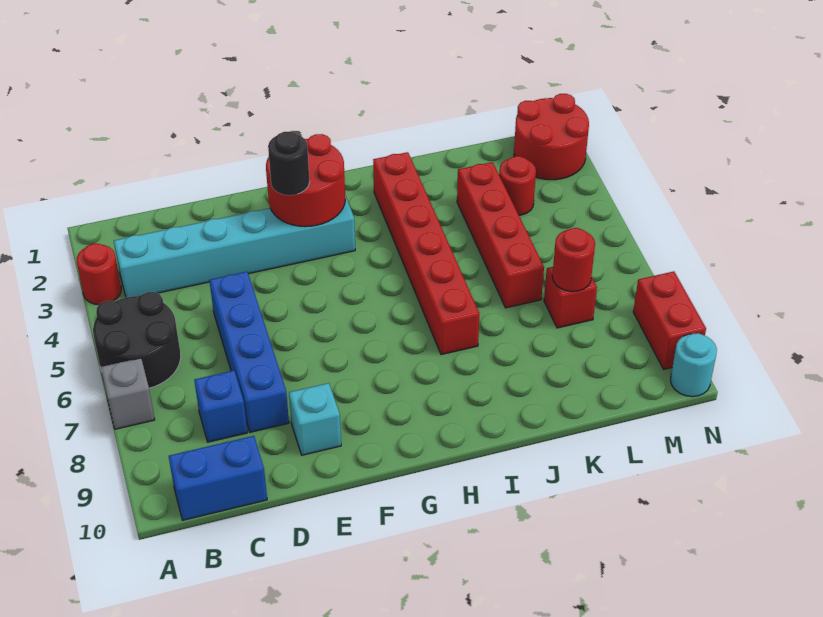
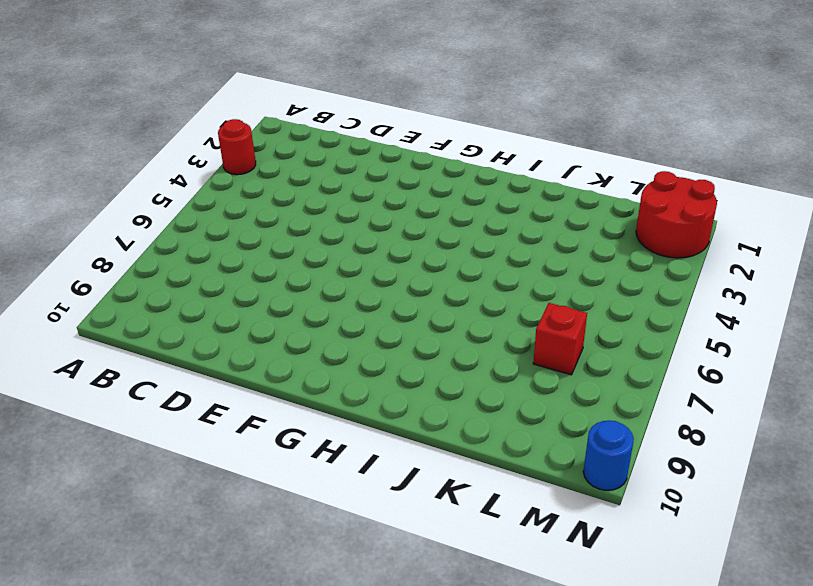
blue round brick N10 level 1 -> cyan round brick N10 level 1
none -> black round brick A5:B6 level 1
none -> grey brick A7 level 1
none -> cyan brick B3:G3 level 1

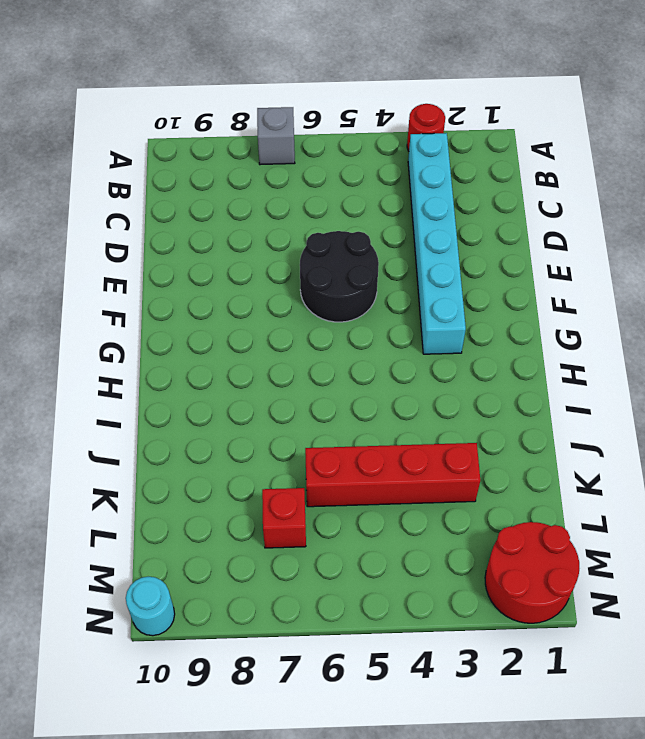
black round brick E5:F6 level 1 -> black round brick A5:B6 level 1
none -> blue brick B10:C10 level 1
none -> blue brick C8 level 1
none -> blue brick D5:D8 level 1

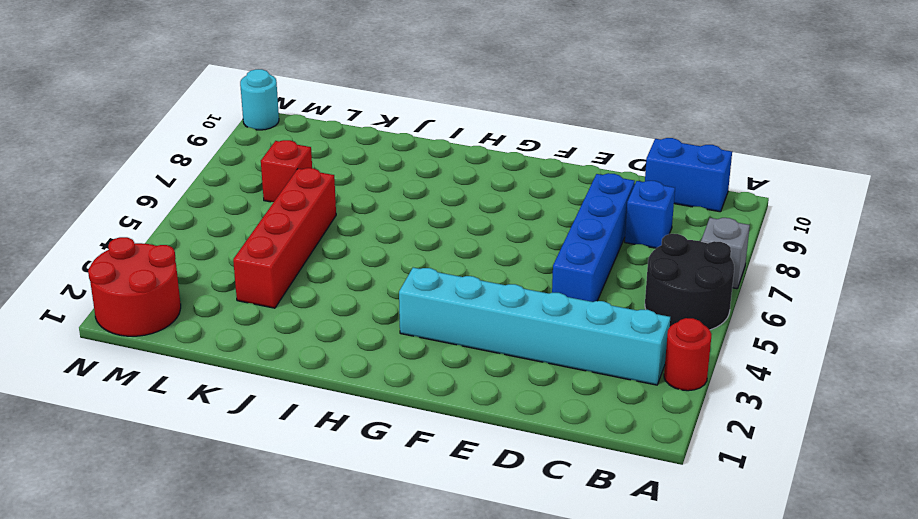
none -> cyan brick E9 level 1
none -> red brick I2:I7 level 1
none -> red round brick L3 level 1

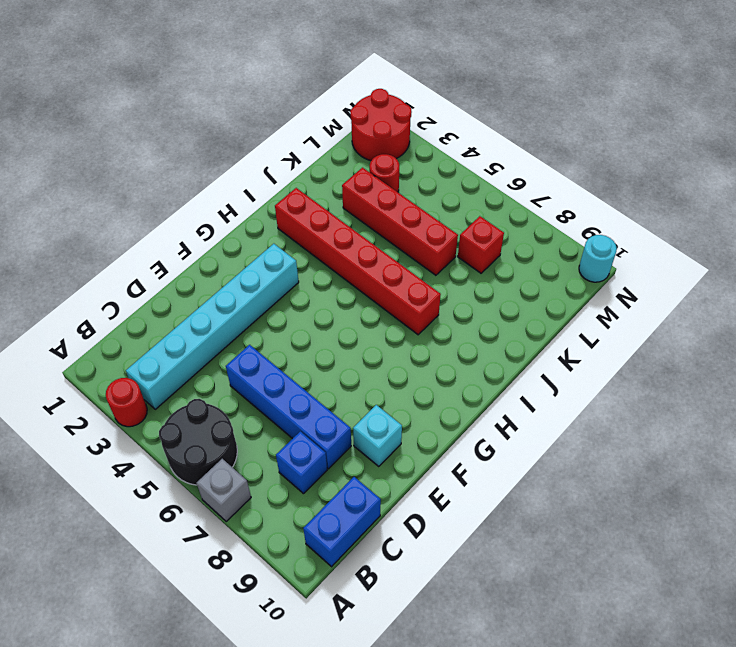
none -> red brick N8:N9 level 1
none -> red round brick F2:G3 level 2
none -> red round brick L7 level 2

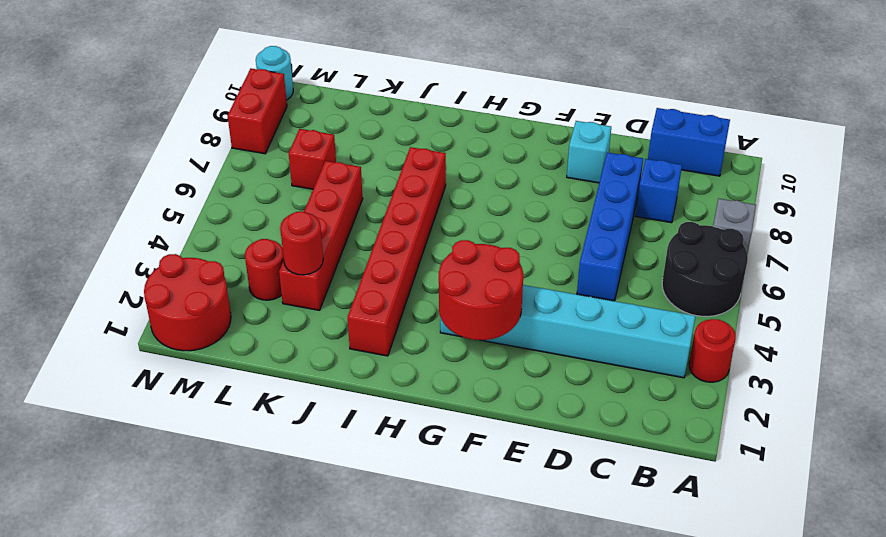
red round brick K3 level 2 -> red round brick L7 level 2
none -> black round brick F3 level 3

